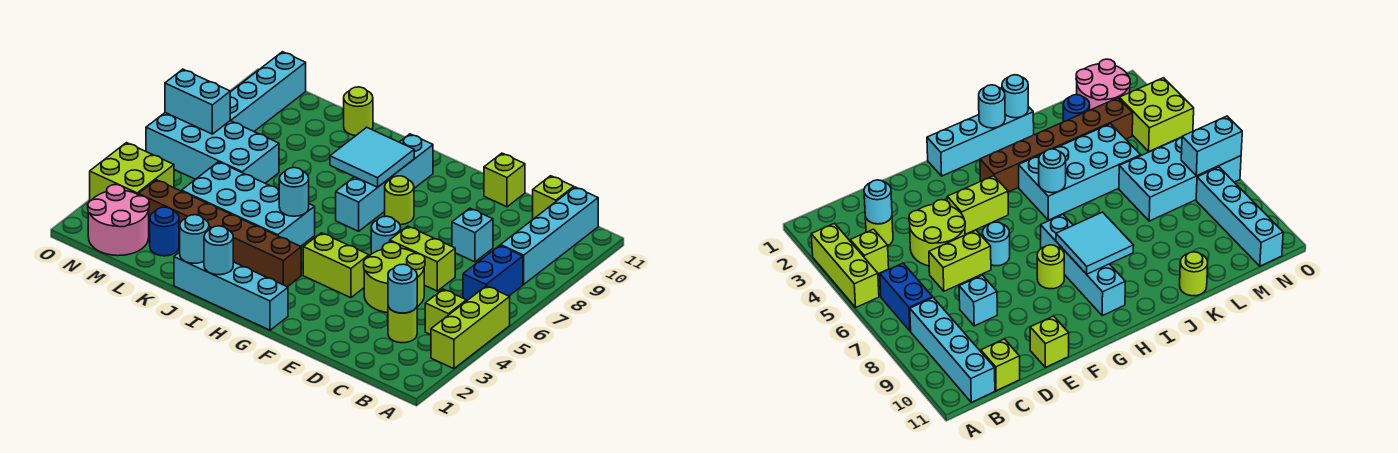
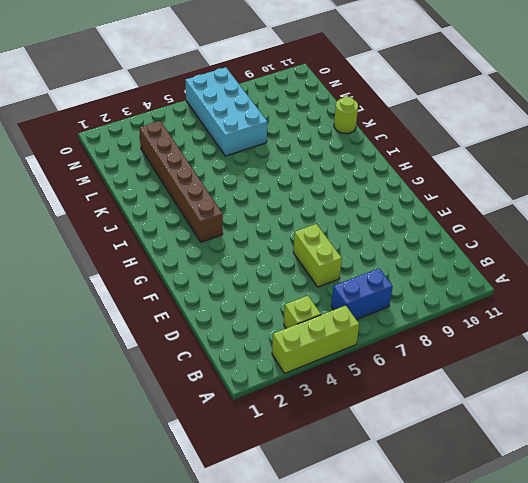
none -> cyan brick B8:B11 level 1
none -> lime round brick C3 level 1
none -> lime brick C11 level 1

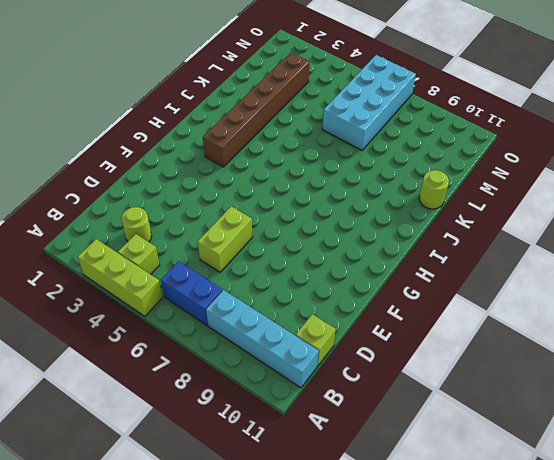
none -> lime round brick D4:E5 level 1
none -> cyan brick D8 level 1
none -> lime brick E11 level 1

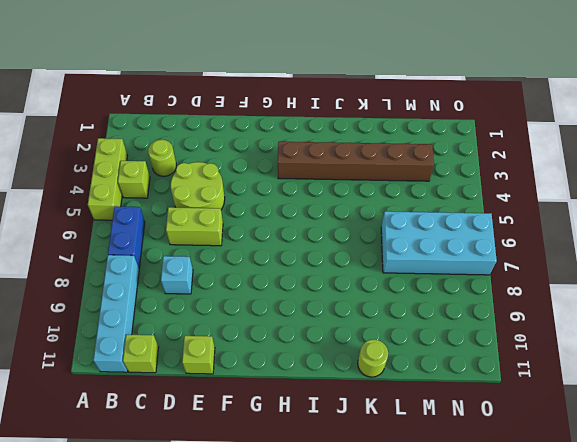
none -> lime brick F4:G4 level 1
none -> cyan round brick F6 level 1
none -> cyan brick G1:J1 level 1

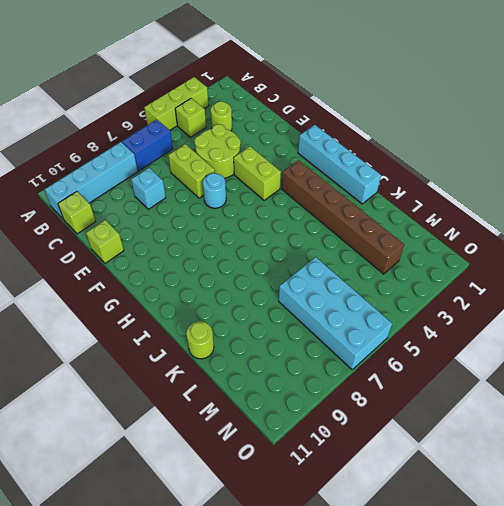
none -> lime round brick G8 level 1
none -> cyan brick H7:H10 level 1
none -> cyan brick I4:L5 level 1

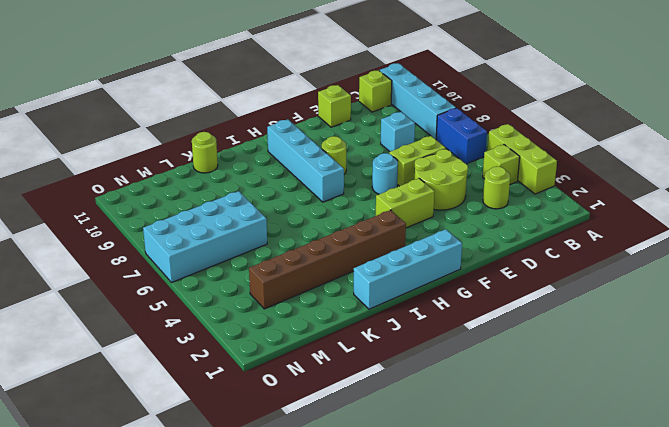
none -> cyan brick I4:L5 level 1
none -> blue round brick L2 level 1
none -> pink round brick M1:N2 level 1

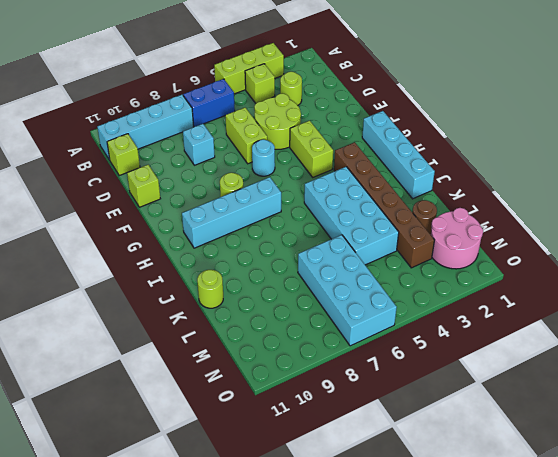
brown round brick L2 level 1 -> blue round brick L2 level 1
none -> lime brick N3:O4 level 1
none -> cyan brick N8:N11 level 1
none -> cyan round brick C3 level 2

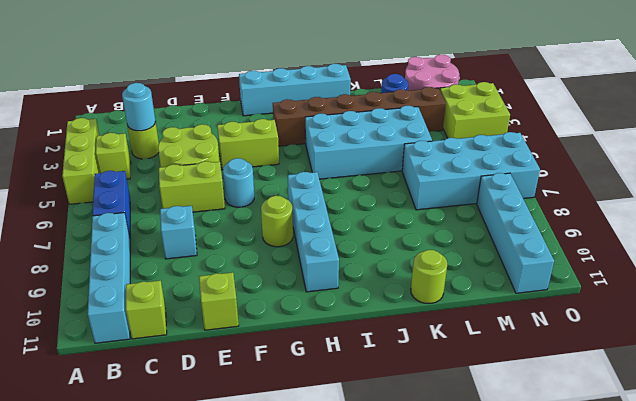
none -> cyan tile H8:I9 level 2
none -> cyan round brick I1 level 2
none -> cyan round brick I5 level 2

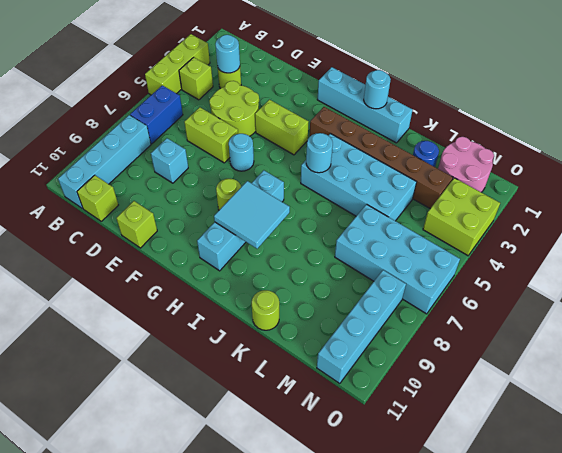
none -> cyan round brick J1 level 2
none -> cyan brick N7:O7 level 2

